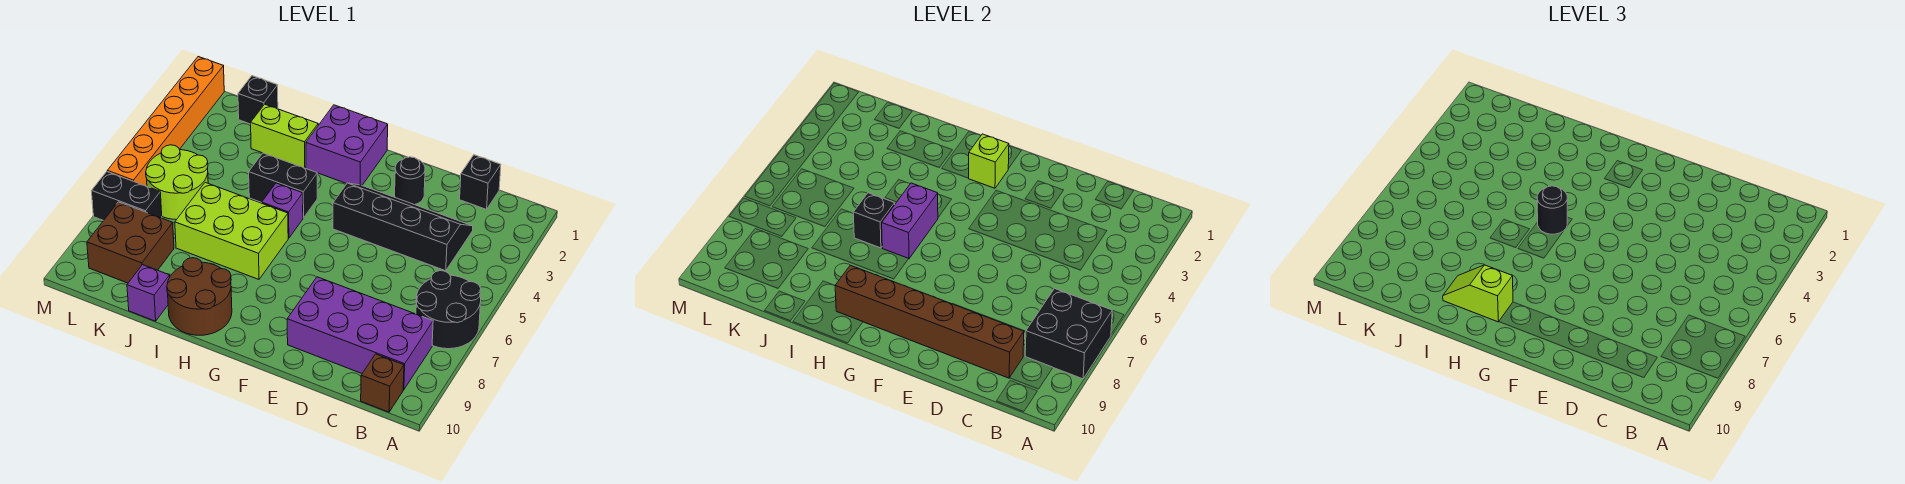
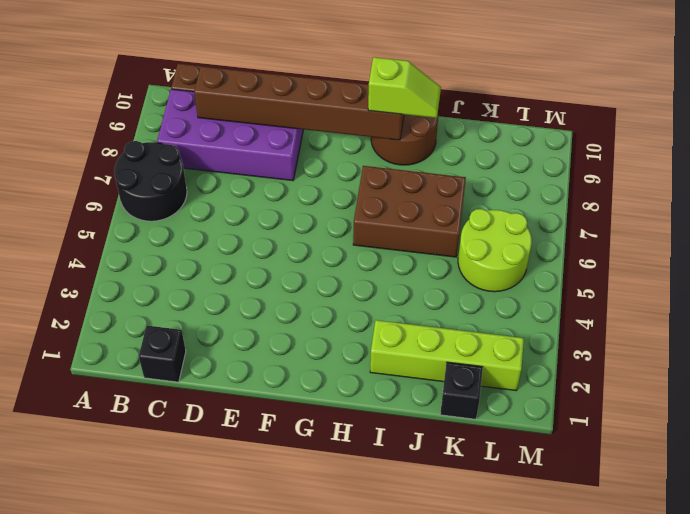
brown brick H6:J7 level 1 -> lime brick H6:J7 level 1
lime brick I2:L2 level 1 -> lime brick I2:J2 level 1
none -> black slope C3:F4 level 1 top 4
none -> black round brick E2 level 1
none -> purple brick G1:H2 level 1

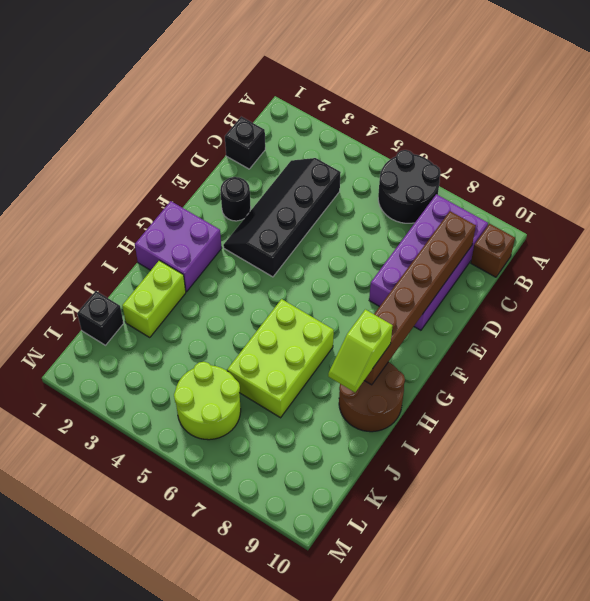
none -> black brick H4:I4 level 1
none -> purple brick H5 level 1
none -> purple brick J10 level 1

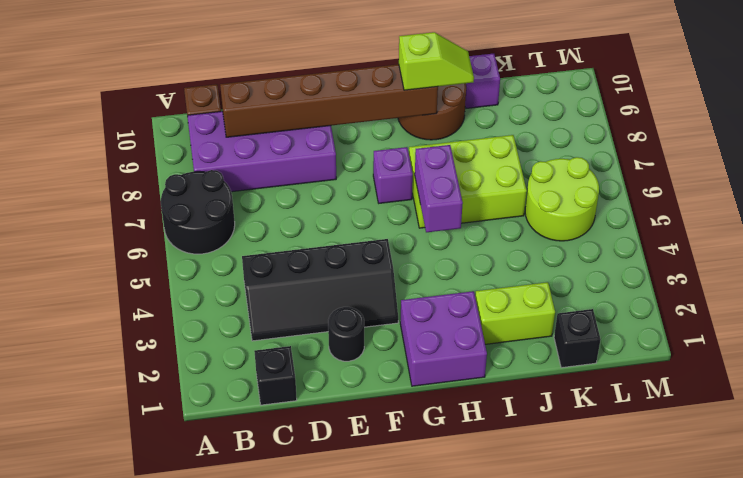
purple brick G7 level 1 -> purple brick H5 level 1
none -> black brick H4:I4 level 1
none -> brown brick K8:L9 level 1
none -> black brick L7:M7 level 1

